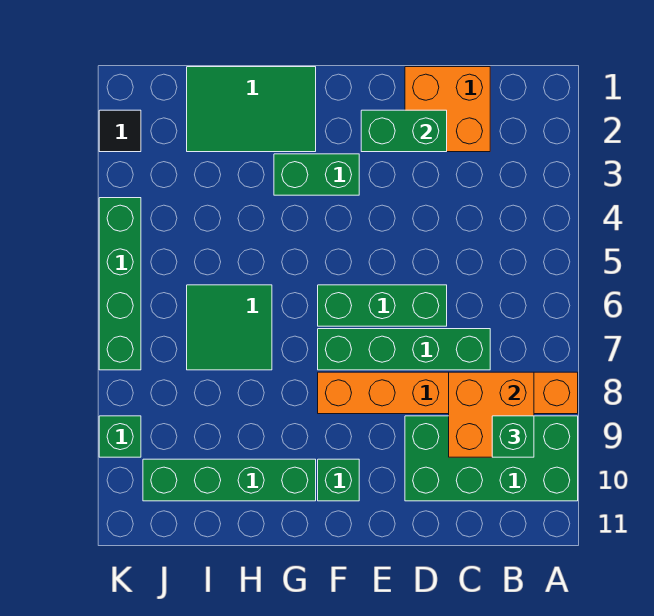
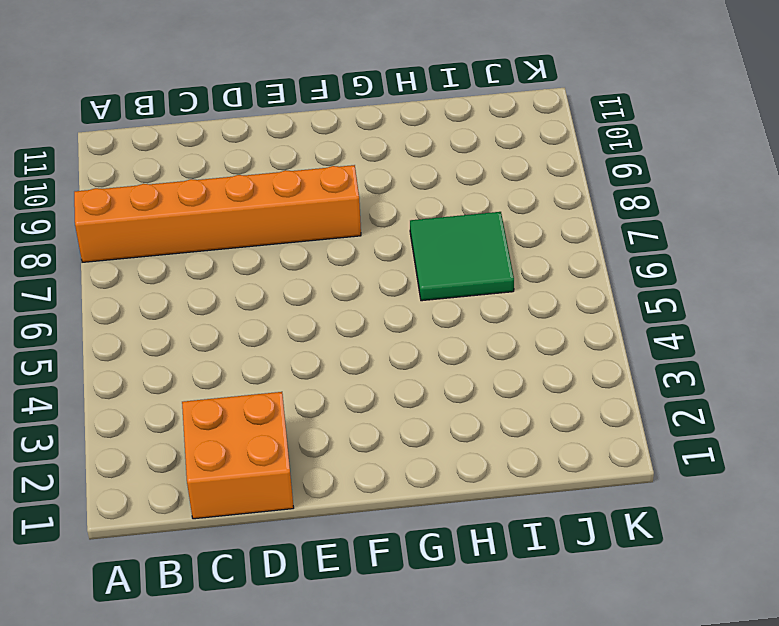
none -> green brick A9:D10 level 1
none -> green brick C7:F7 level 1
none -> green brick D6:F6 level 1

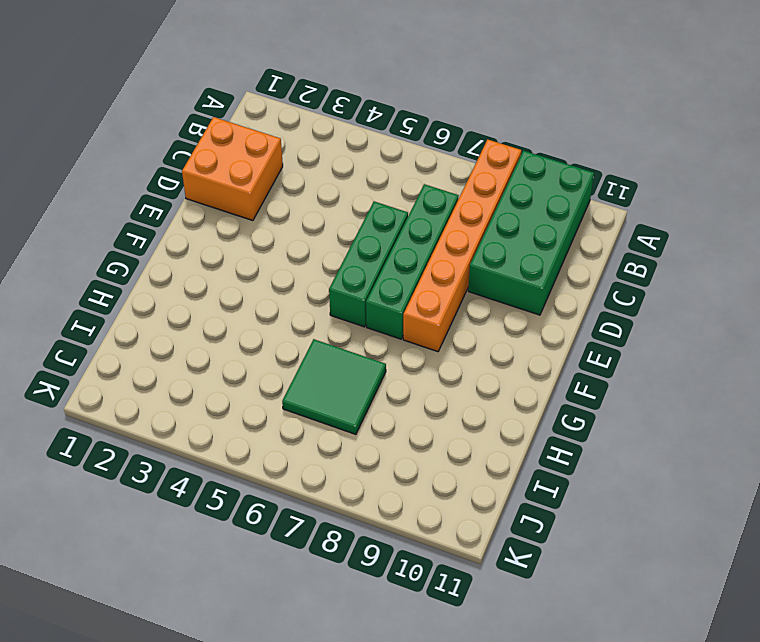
none -> green brick F3:G3 level 1
none -> green brick F10 level 1
none -> green tile G1:I2 level 1

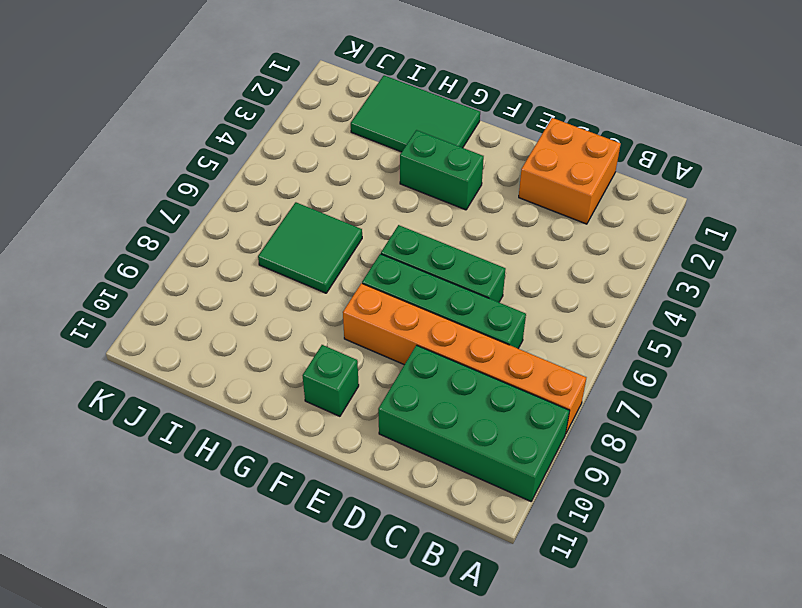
none -> green brick G10:J10 level 1
none -> black tile K2 level 1
none -> green brick K4:K7 level 1

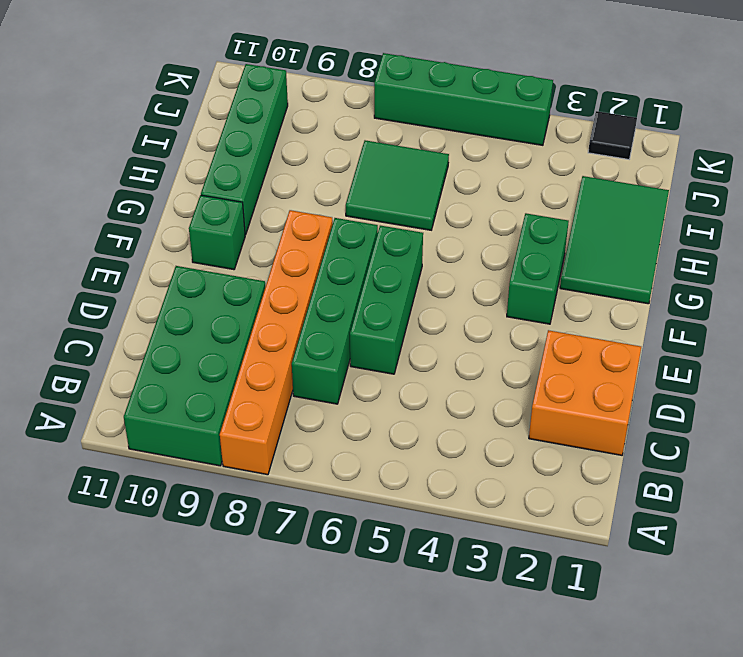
none -> green brick K9 level 1
none -> orange brick B8:C9 level 2
none -> green brick D2:E2 level 2

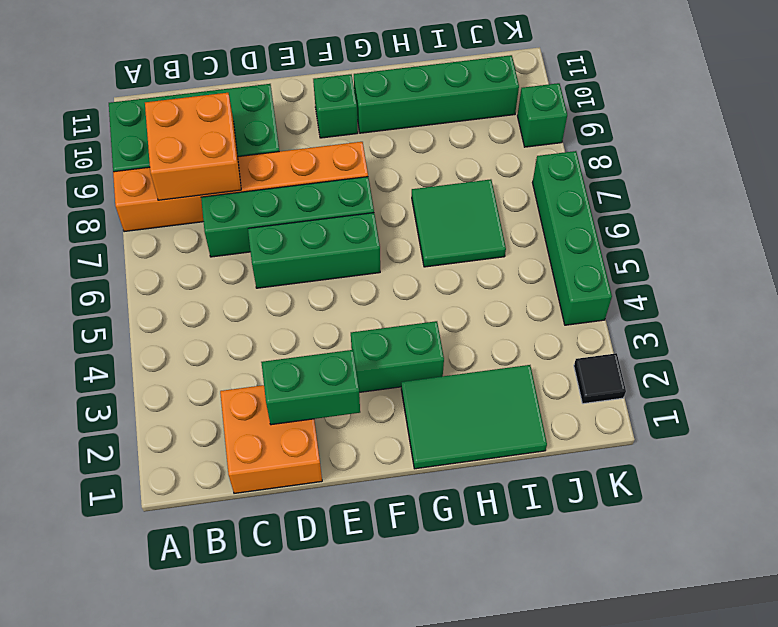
none -> green brick B9 level 3

